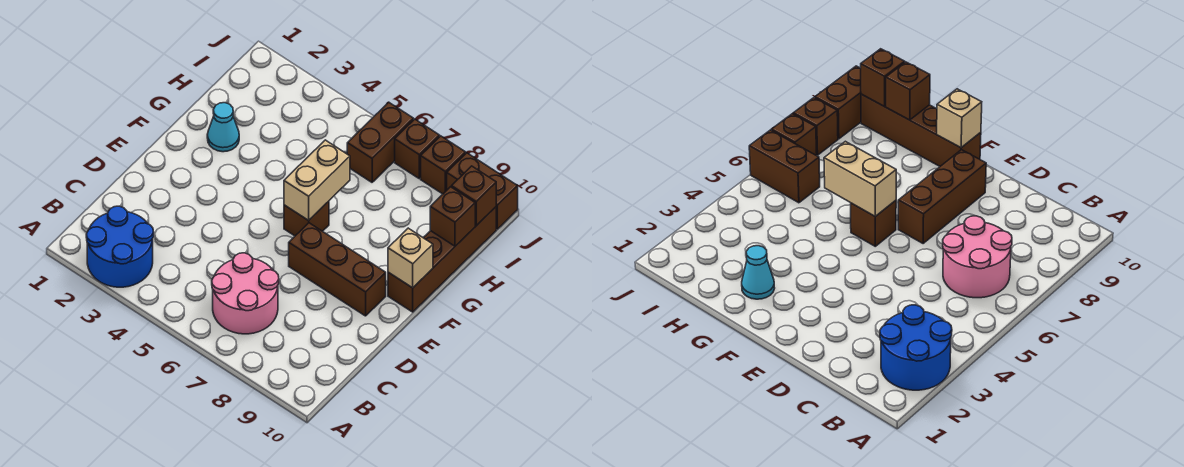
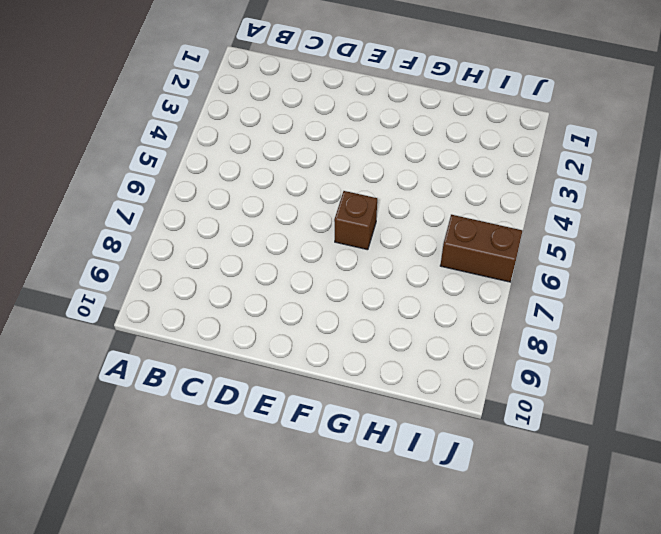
none -> blue round brick A2:B3 level 1
none -> pink round brick B6:C7 level 1
none -> brown brick E7:E9 level 1

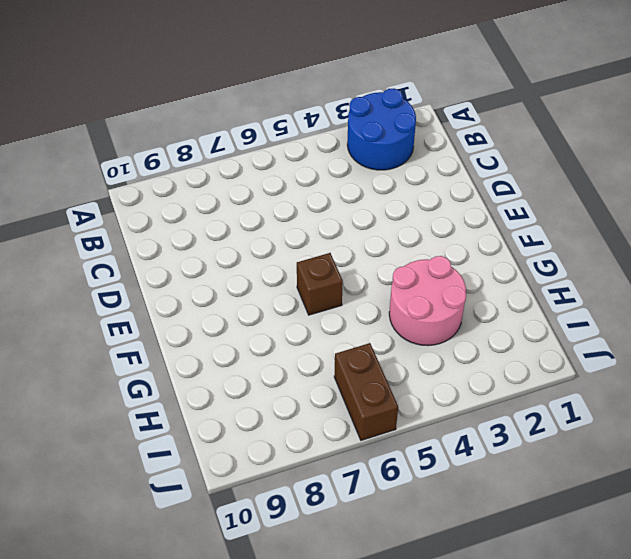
pink round brick G3:H4 level 1 -> pink round brick B6:C7 level 1
none -> brown brick E7:E9 level 1
none -> brown brick F10:I10 level 1
none -> cyan cone G2 level 1

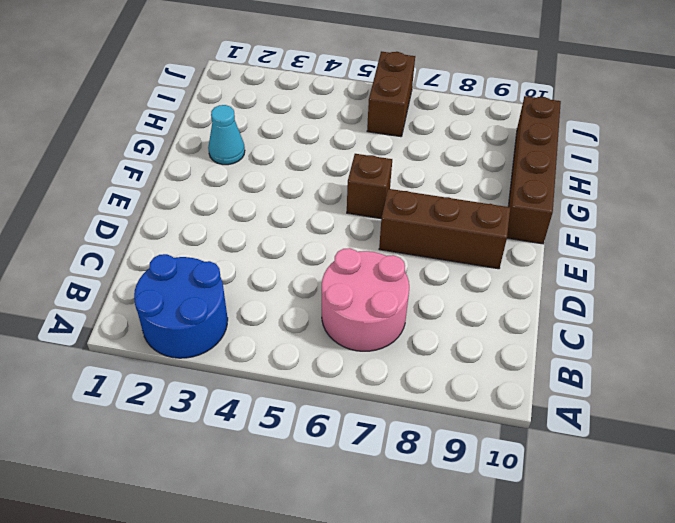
none -> brown brick J7 level 1
none -> brown brick J8 level 1
none -> brown brick J9:J10 level 1

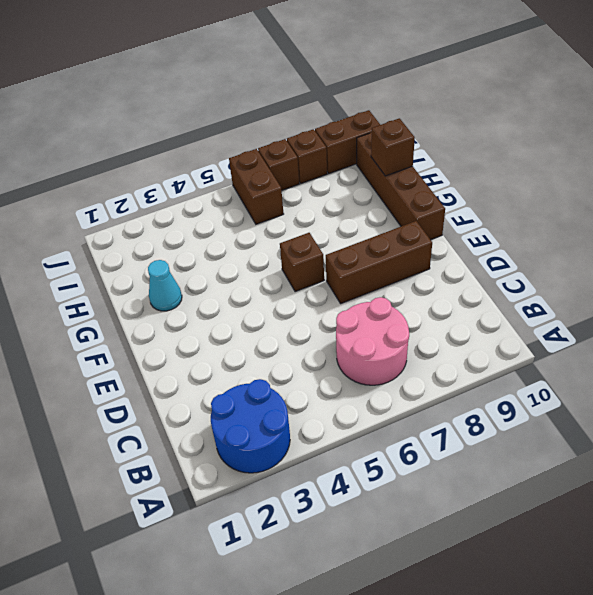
none -> tan brick F6:G6 level 2
none -> tan brick F10 level 2
none -> brown brick I10 level 2

